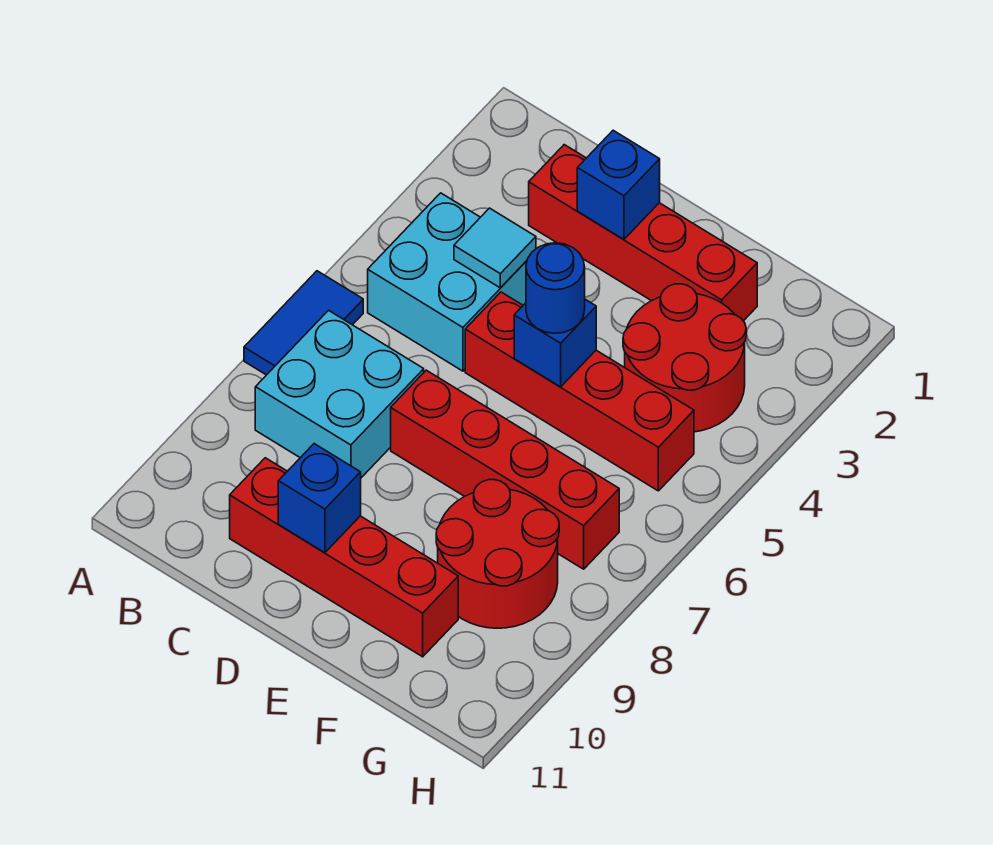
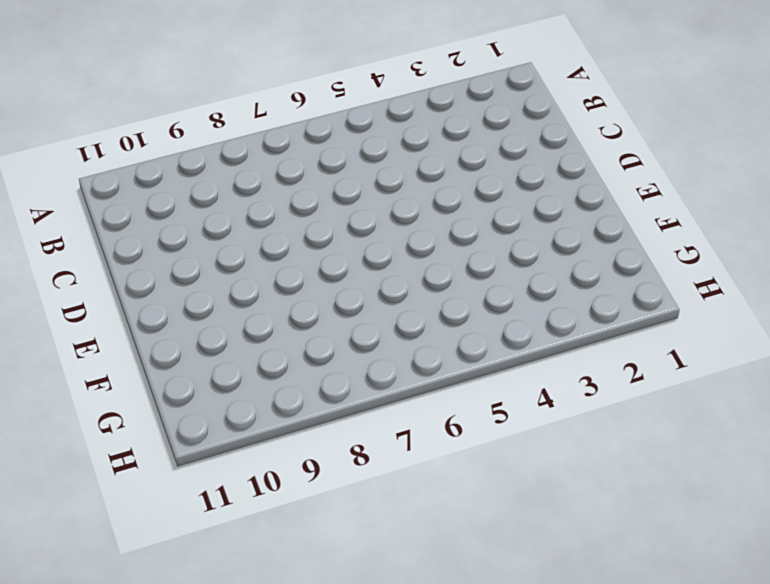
none -> blue tile A6:A7 level 1
none -> cyan brick B4:C5 level 1
none -> cyan brick B7:C8 level 1

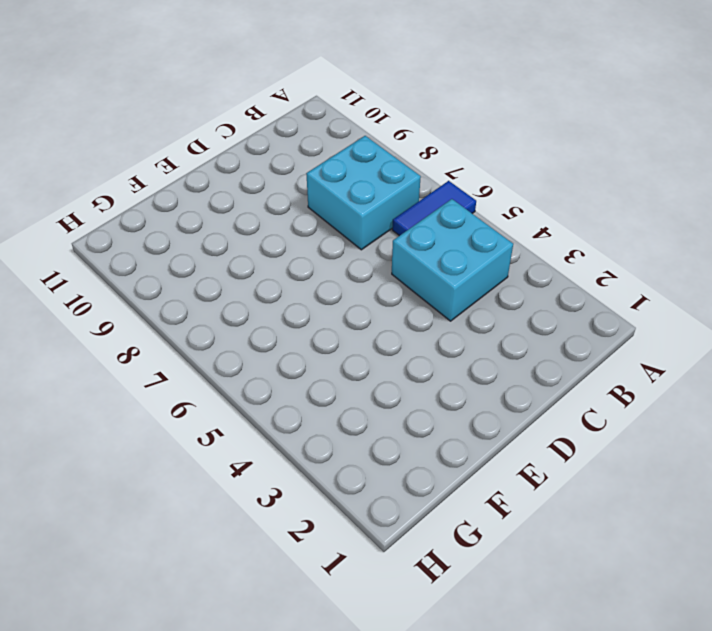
blue tile A6:B6 level 1 -> blue tile A6:A7 level 1
none -> red brick C2:F2 level 1
none -> red brick C10:F10 level 1
none -> red brick D5:G5 level 1

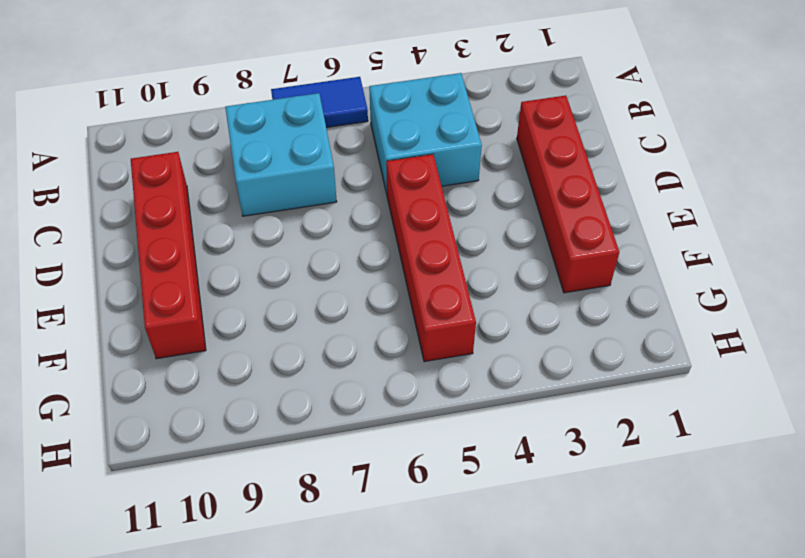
none -> red brick D7:G7 level 1
none -> red round brick F3:G4 level 1
none -> red round brick F8:G9 level 1

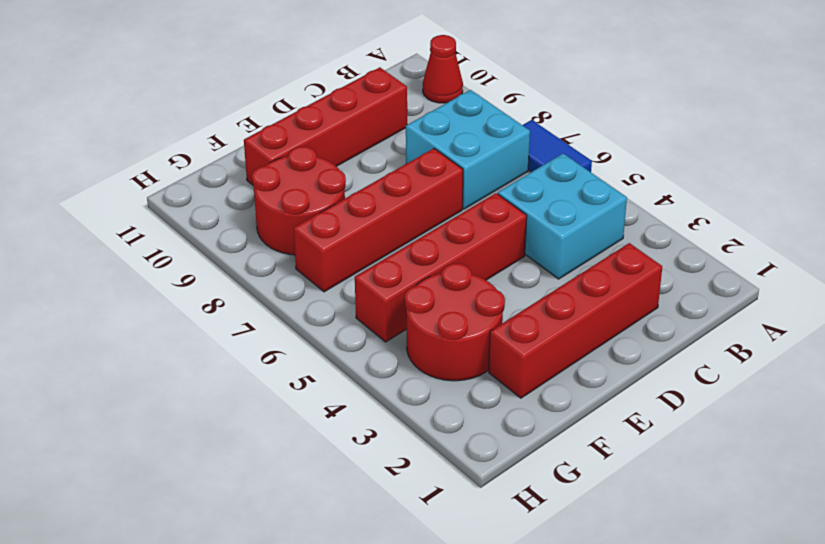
red cone A10 level 1 -> none
none -> cyan tile C4 level 2
none -> blue brick D2 level 2
none -> blue brick D10 level 2

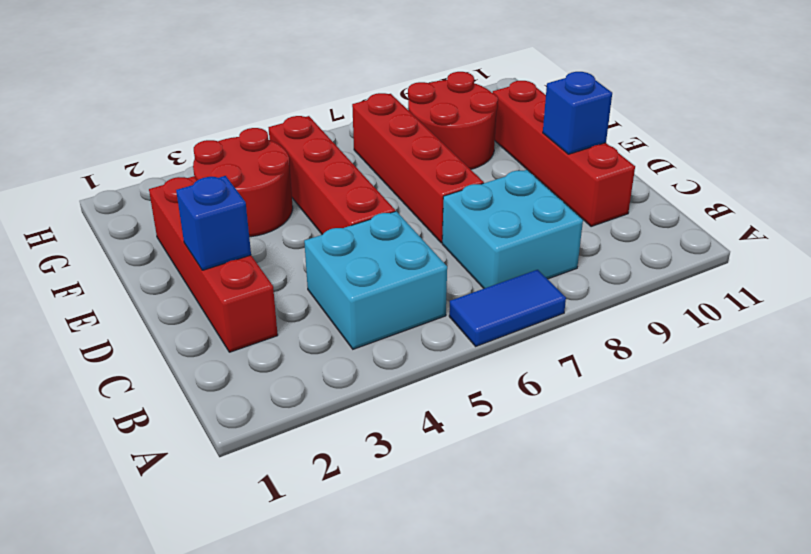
none -> cyan tile C4 level 2
none -> blue brick E5 level 2
none -> blue round brick E5 level 3

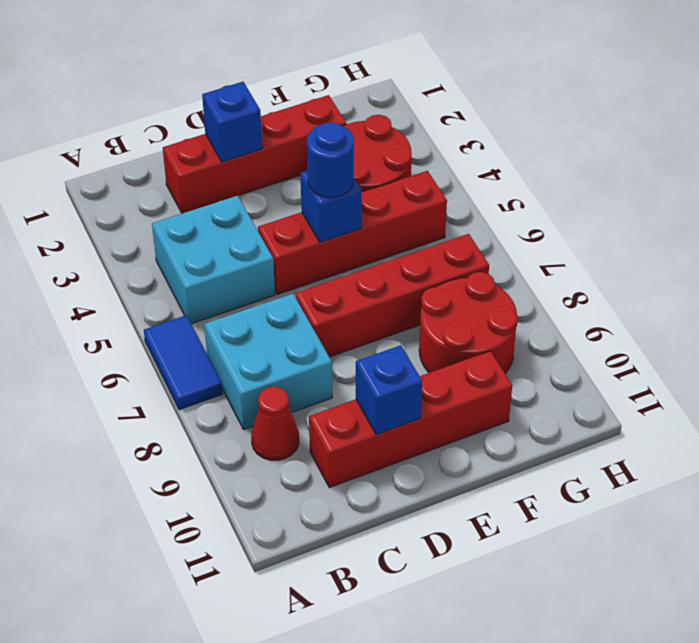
red cone B9 level 1 -> none
none -> cyan tile C4 level 2

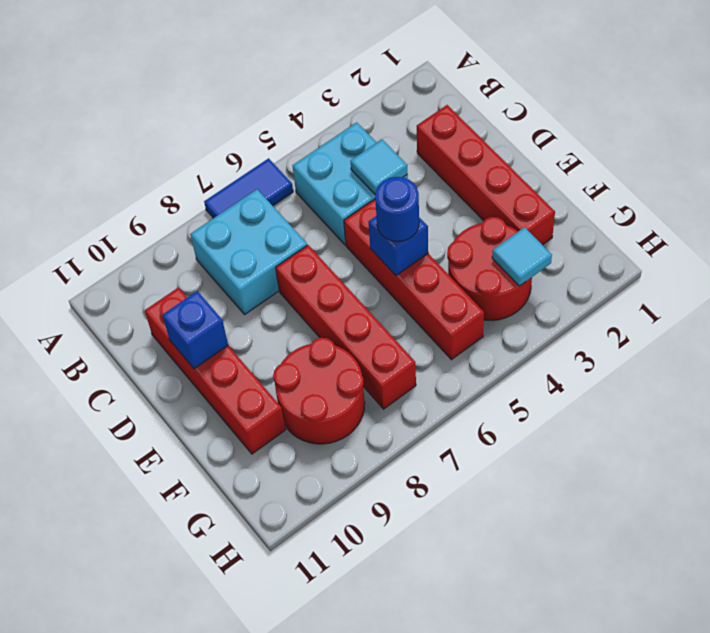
cyan tile G3 level 2 -> none
none -> blue brick D2 level 2

